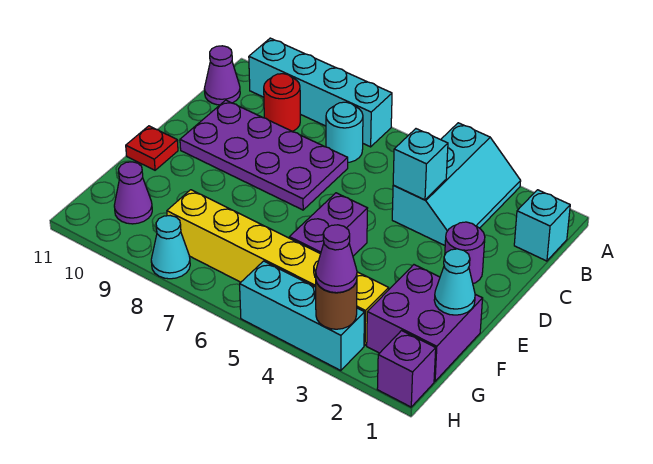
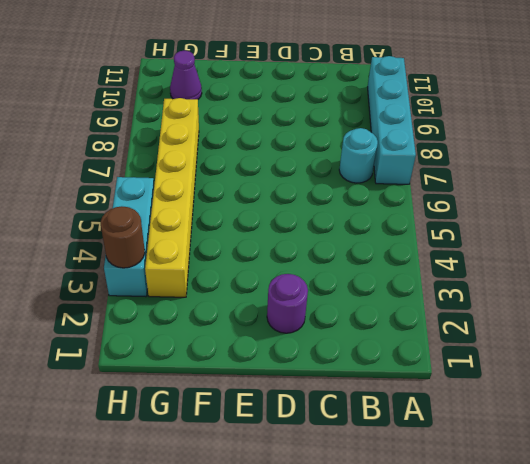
none -> cyan slope A3:C4 level 1 top 4
none -> cyan brick B1 level 1
none -> red round brick B9 level 1

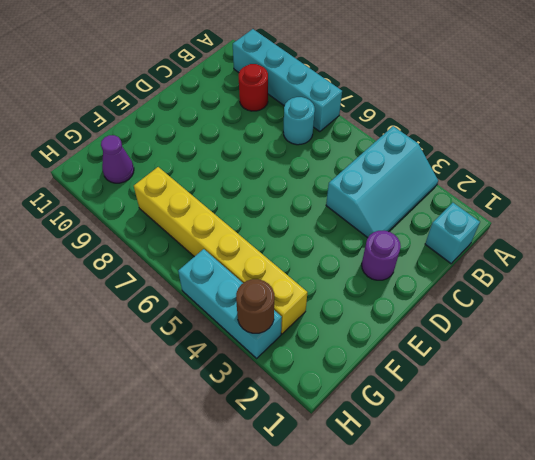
none -> purple cone B11 level 1
none -> purple plate C7:D10 level 1
none -> purple brick E5:F5 level 1

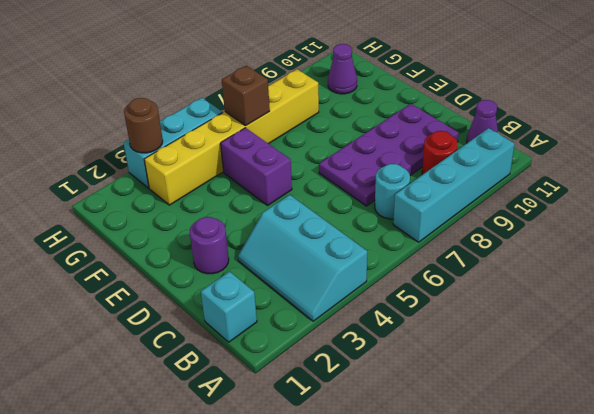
brown brick G6 level 2 -> none
none -> red plate E11 level 1
none -> purple brick F1:G2 level 1
none -> purple brick H1 level 1

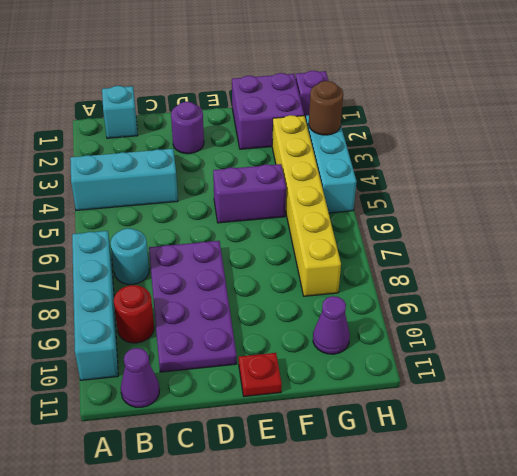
none -> cyan cone H8 level 1
none -> cyan brick C4 level 2
none -> cyan cone F1 level 2

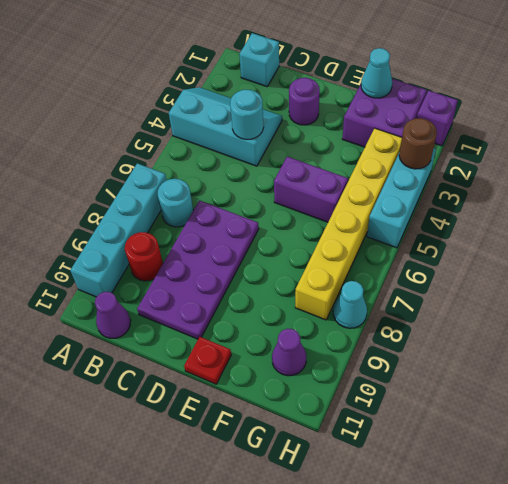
cyan round brick C4 level 2 -> cyan brick C4 level 2
none -> purple cone H3 level 3

